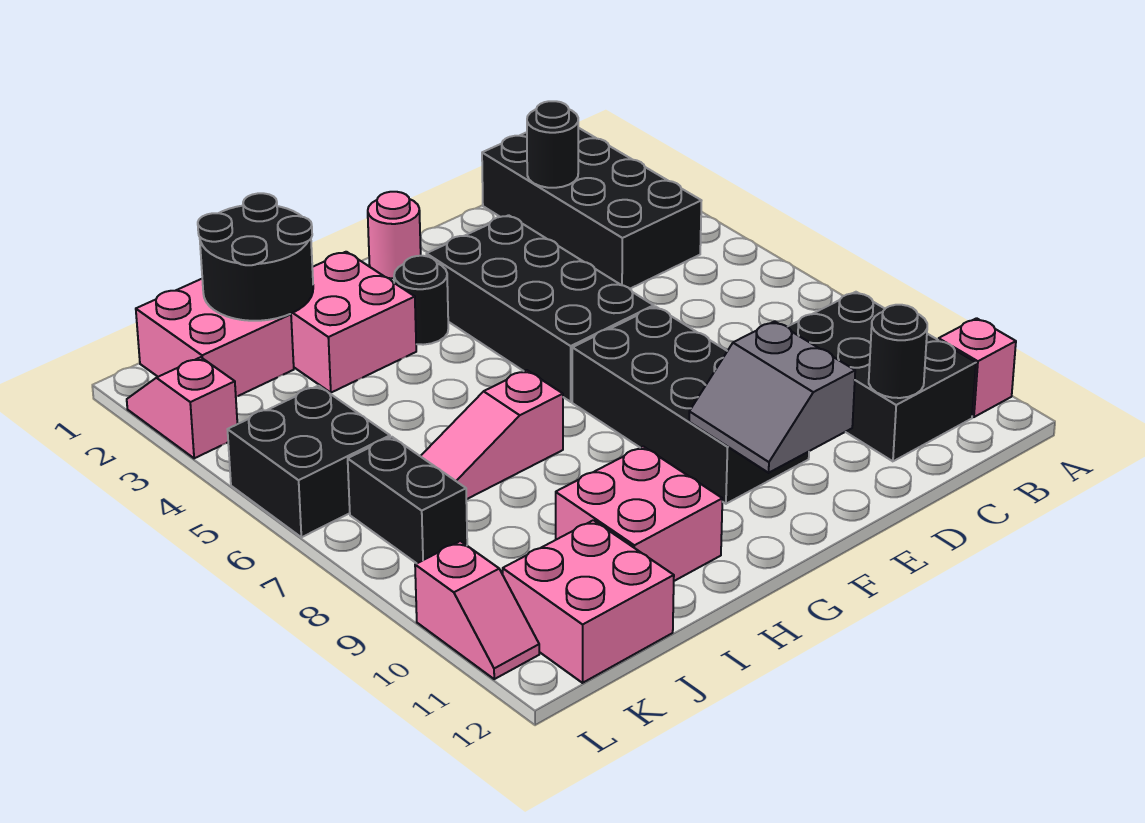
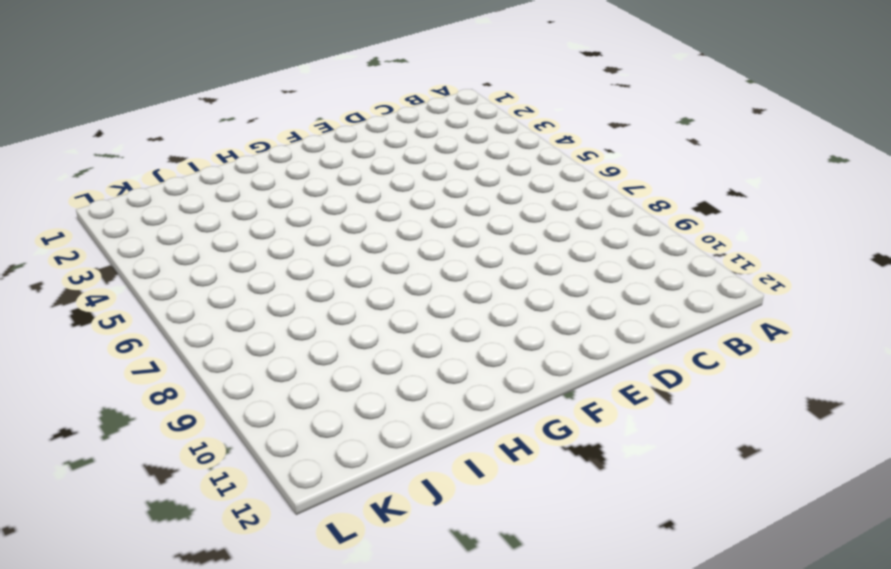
none -> pink brick A11 level 1
none -> black brick B1:C4 level 1
none -> black brick B9:C11 level 1

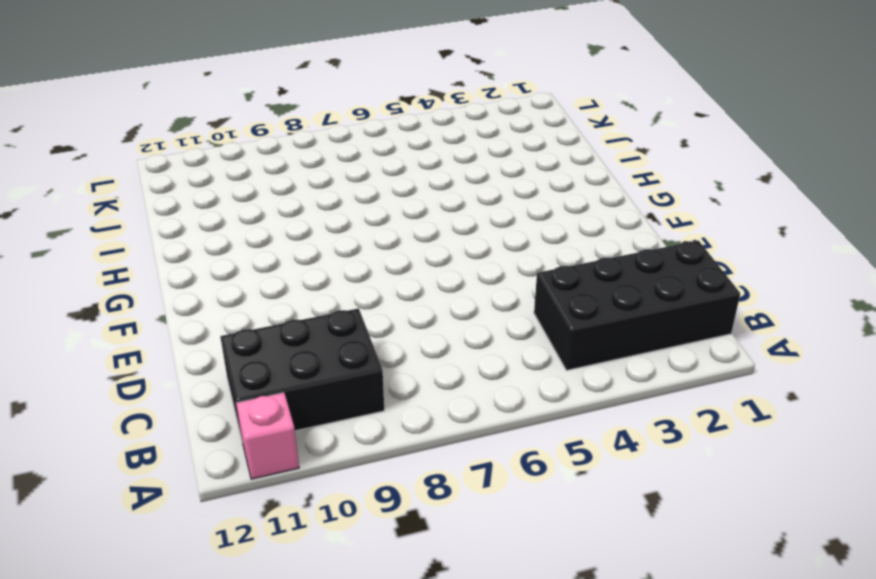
none -> black brick E3:F6 level 1
none -> black brick E7:F10 level 1
none -> pink round brick F1 level 1

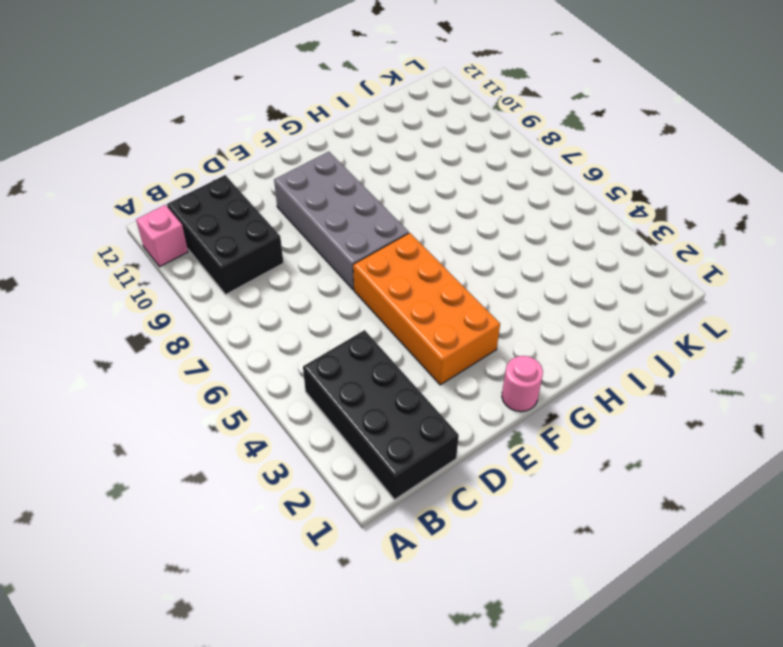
orange brick E3:F6 level 1 -> black brick E3:F6 level 1
grey brick E7:F10 level 1 -> black brick E7:F10 level 1
none -> black round brick G3 level 1
none -> pink brick H2:I3 level 1
none -> pink slope H7:J7 level 1 top H

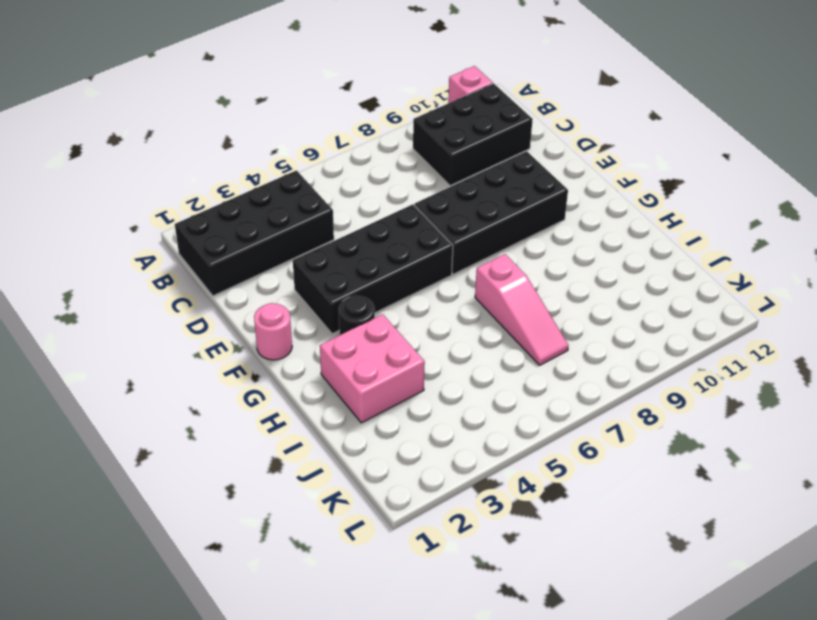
none -> pink brick H10:I11 level 1
none -> pink brick J1:K2 level 1
none -> pink brick J11:K12 level 1

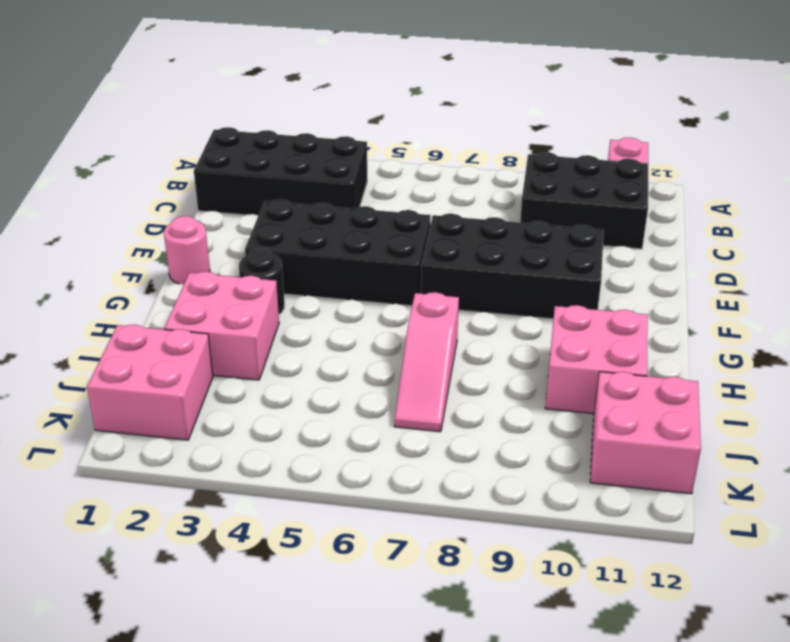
none -> black brick K5:L6 level 1
none -> black brick K7:K8 level 1
none -> pink slope L2:L3 level 1 top 3

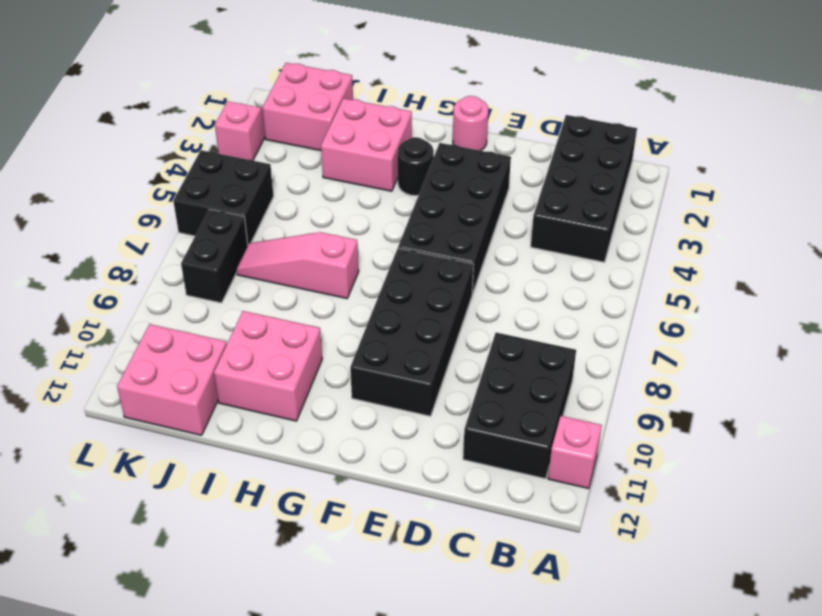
none -> pink slope L10:L11 level 1 top 10
none -> black round brick C2 level 2
none -> black round brick C11 level 2

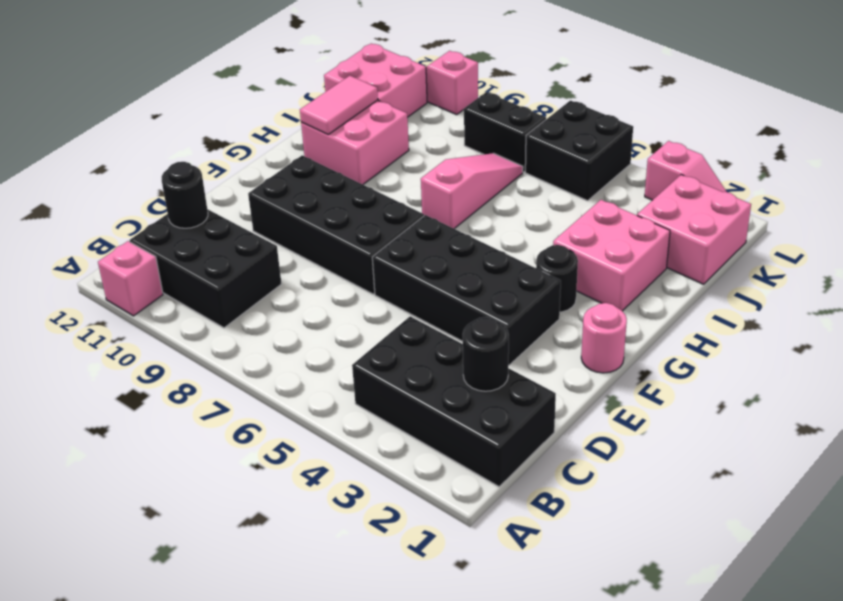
pink tile H11:I11 level 2 -> none
none -> grey slope E10:F11 level 2 top E
none -> black round brick I1:J2 level 2

